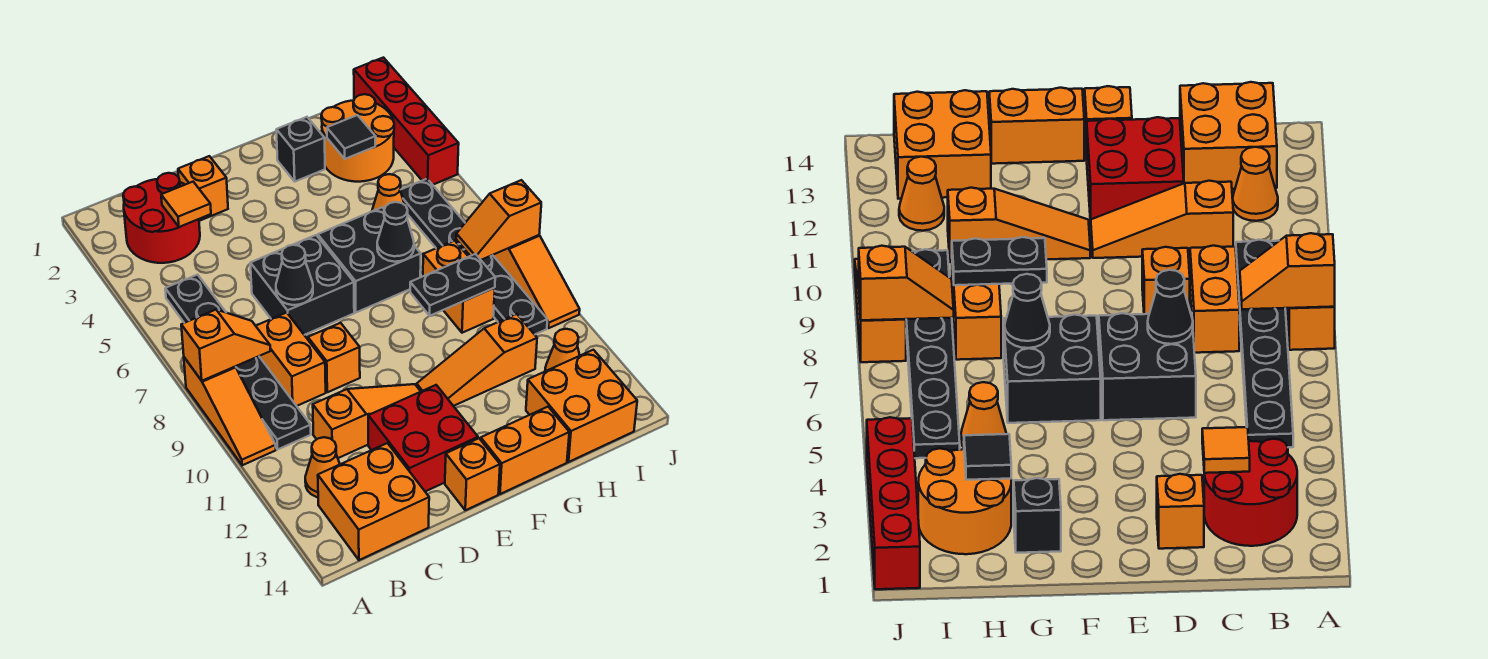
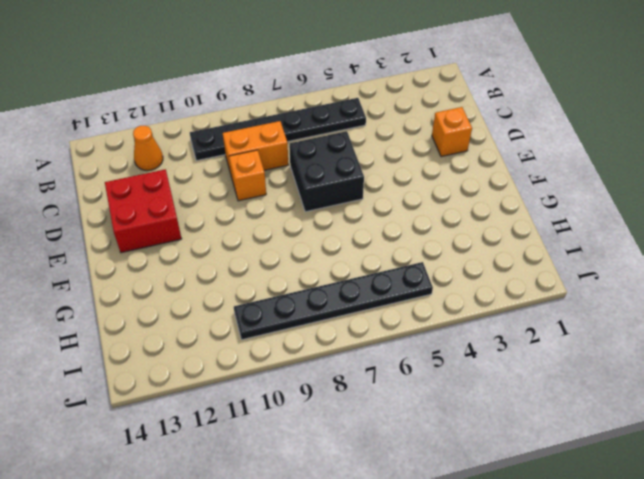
none -> orange slope A8:A10 level 1 top 8
none -> red round brick B2:C3 level 1
none -> orange brick B13:C14 level 1
none -> orange slope C11:E11 level 1 top C

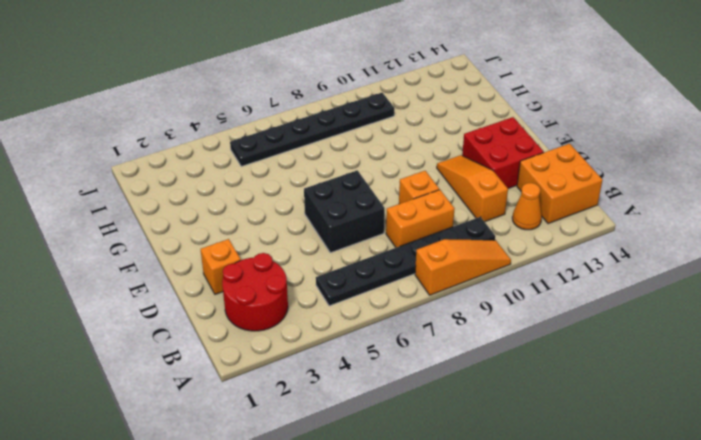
none -> orange brick E14 level 1
none -> black brick F6:G7 level 1
none -> orange slope F11:H11 level 1 top H
none -> orange brick F14:G14 level 1

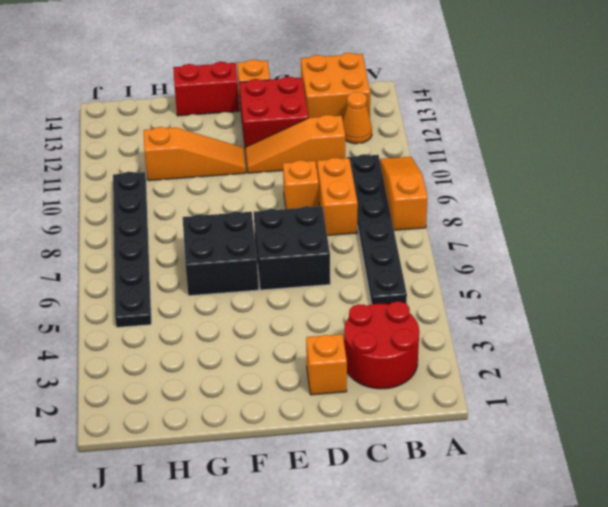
red brick F14:G14 level 1 -> orange brick F14:G14 level 1
none -> black brick G2 level 1
none -> orange round brick H2:I3 level 1
none -> orange cone H5 level 1
none -> orange brick H8:H9 level 1

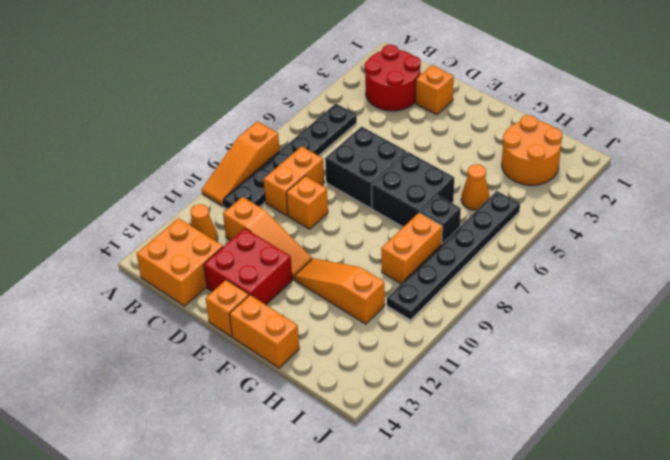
black brick H7 level 1 -> black brick G2 level 1
none -> orange brick H13:I14 level 1
none -> orange cone I12 level 1
none -> red brick J1:J4 level 1
none -> orange slope J8:J10 level 1 top 8

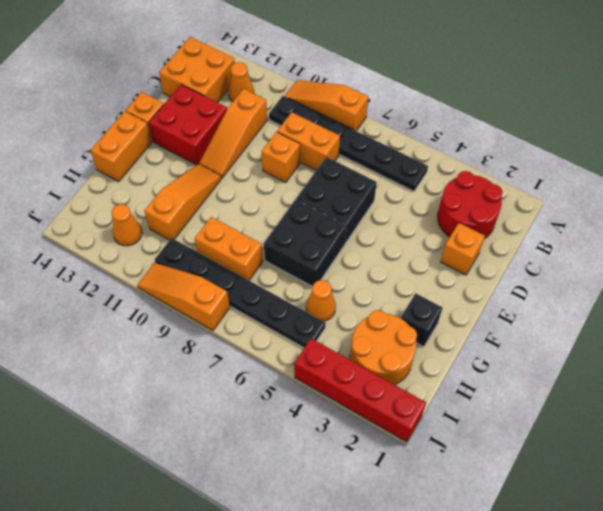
none -> orange brick H13:I14 level 1
none -> orange slope A8:B8 level 2 top A
none -> orange tile C3 level 2
none -> black cone D7 level 2

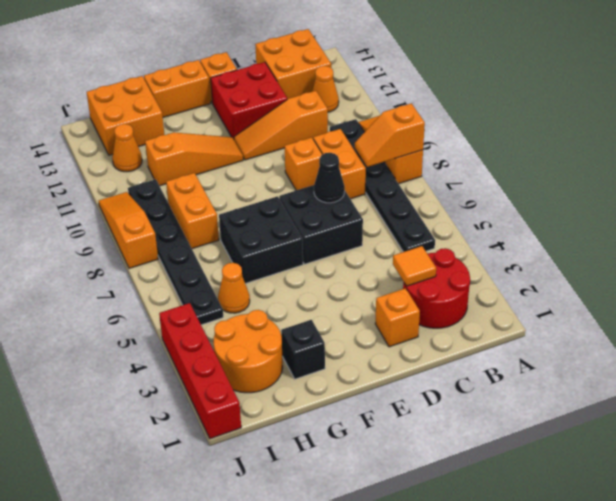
none -> black cone G7 level 2
none -> black plate G9:H9 level 2
none -> black tile H3 level 2
none -> orange slope I8:J8 level 2 top J

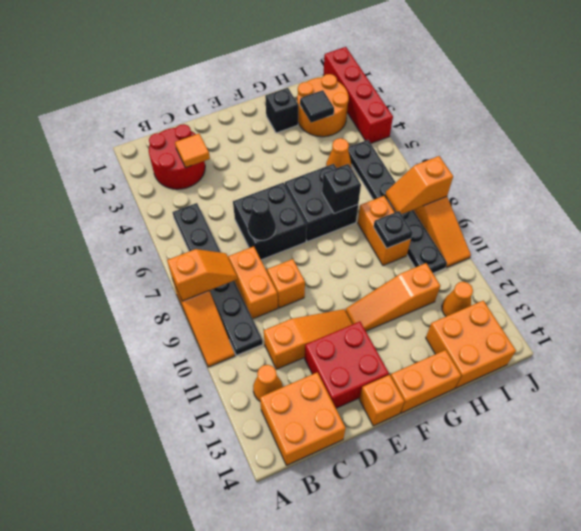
black brick G7 level 2 -> black cone G7 level 2
black plate H9 level 2 -> black plate G9:H9 level 2
none -> orange brick D2 level 1

